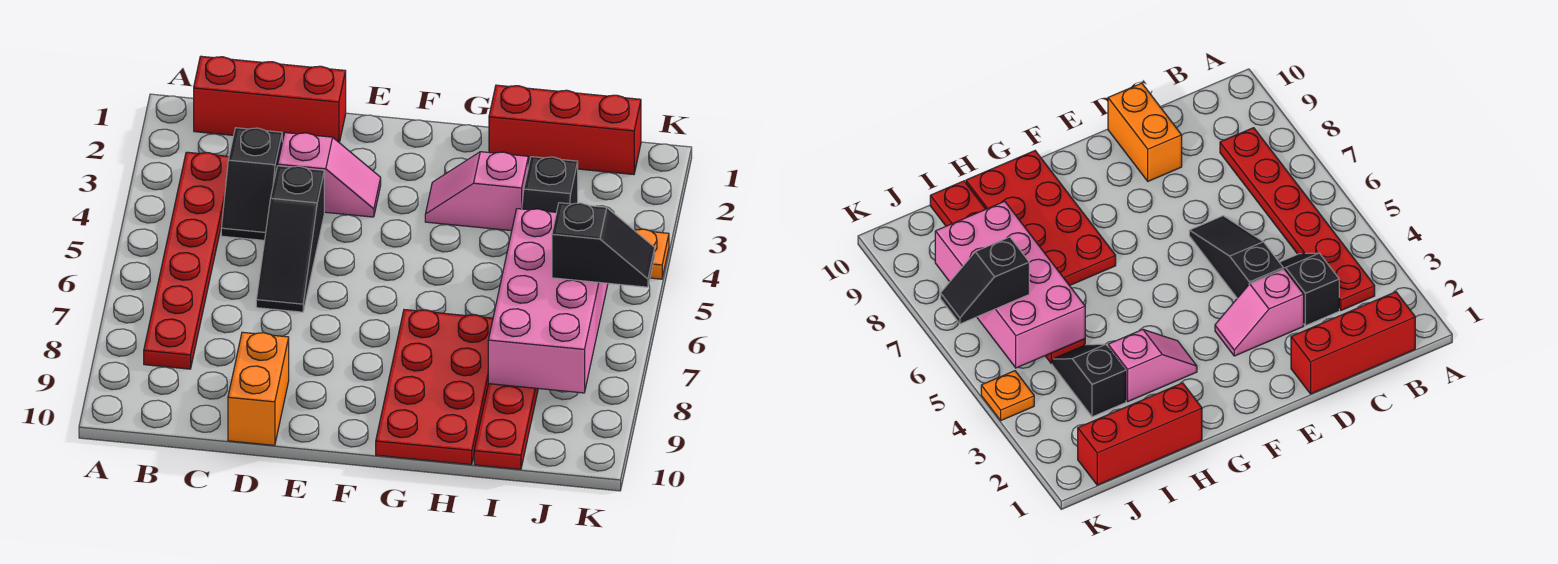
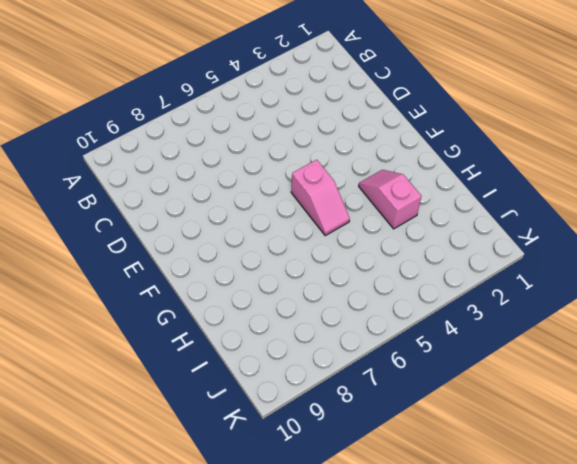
pink slope F5:G5 level 1 top F -> pink slope D3:E3 level 1 top D
none -> red brick B1:D1 level 1
none -> red plate B3:B8 level 1
none -> black slope C3:C4 level 1 top 3

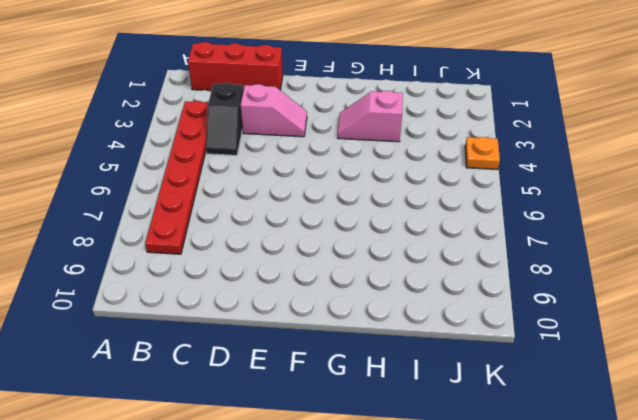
none -> black slope D4:D6 level 1 top 4
none -> orange brick D9:D10 level 1
none -> red plate G7:H10 level 1

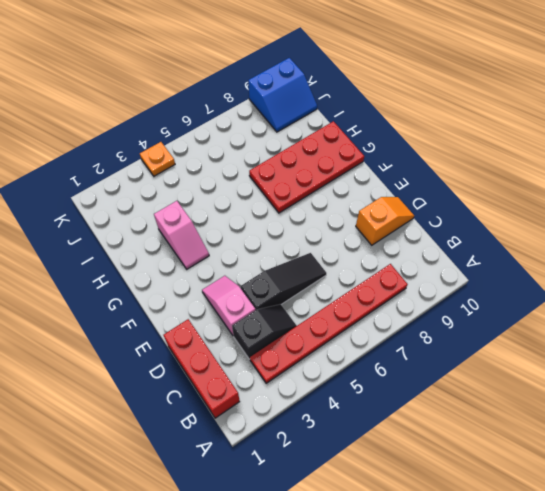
orange slope D9:D10 level 1 top 9 -> orange brick D9:D10 level 1
blue slope J9:K10 level 1 top K -> none
none -> red brick H1:J1 level 1
none -> black slope I3:I4 level 1 top 3
none -> red plate I5:I10 level 1

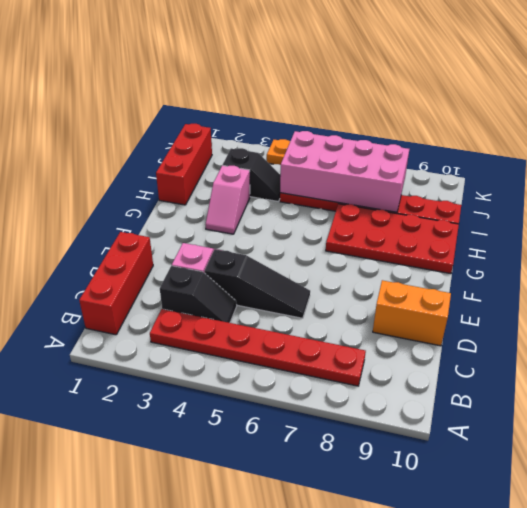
none -> black slope J6:K6 level 3 top J

